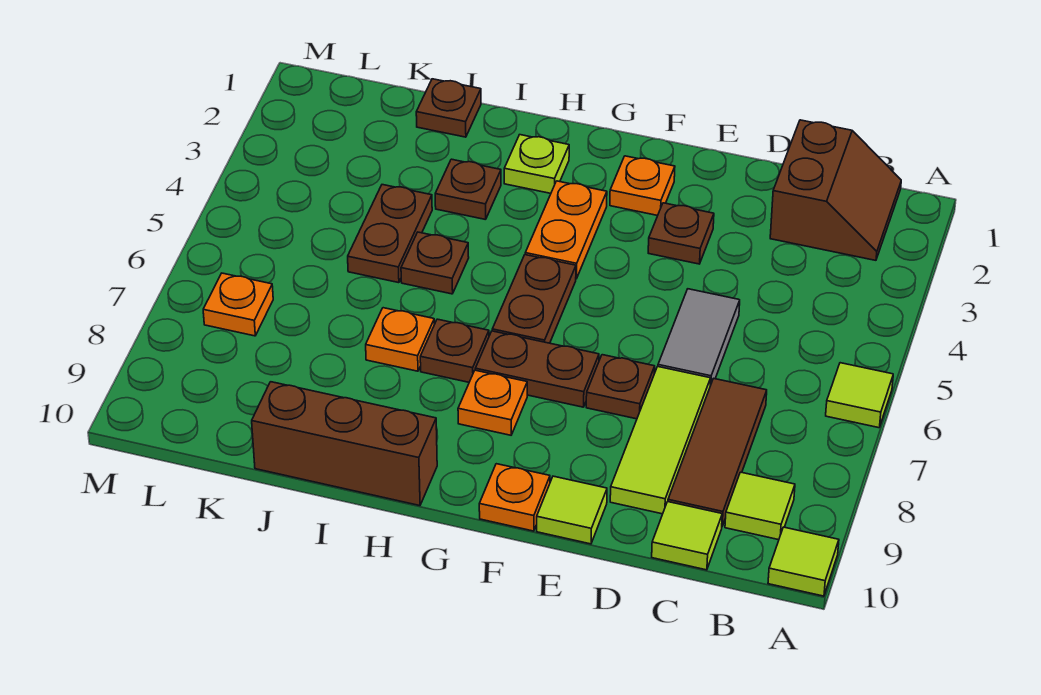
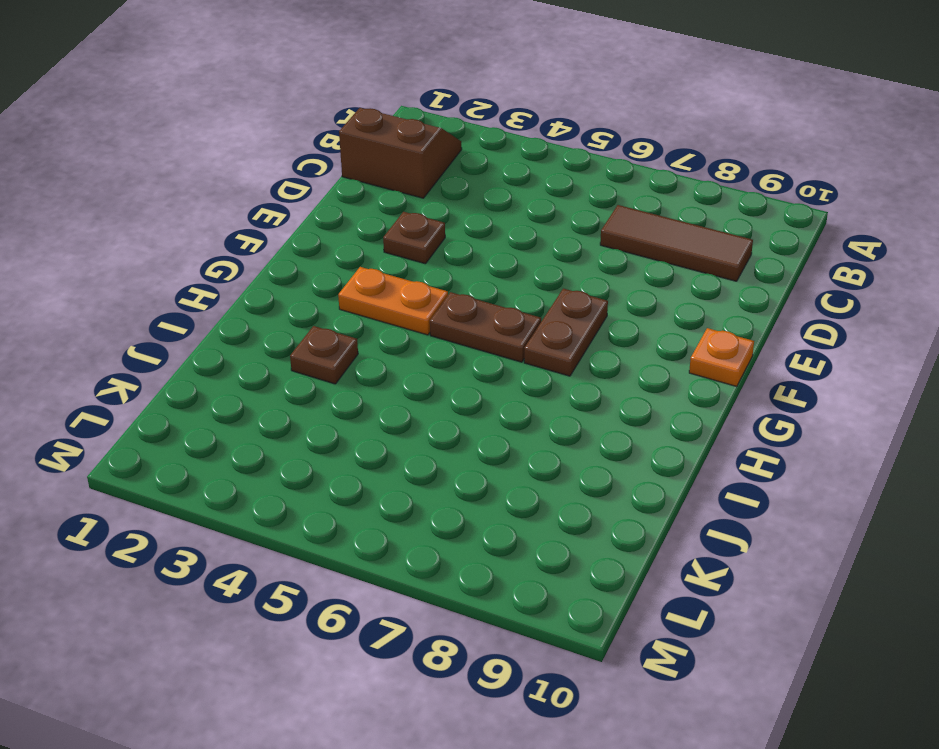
none -> lime tile A6 level 1
none -> lime tile A10 level 1
none -> lime tile B9 level 1

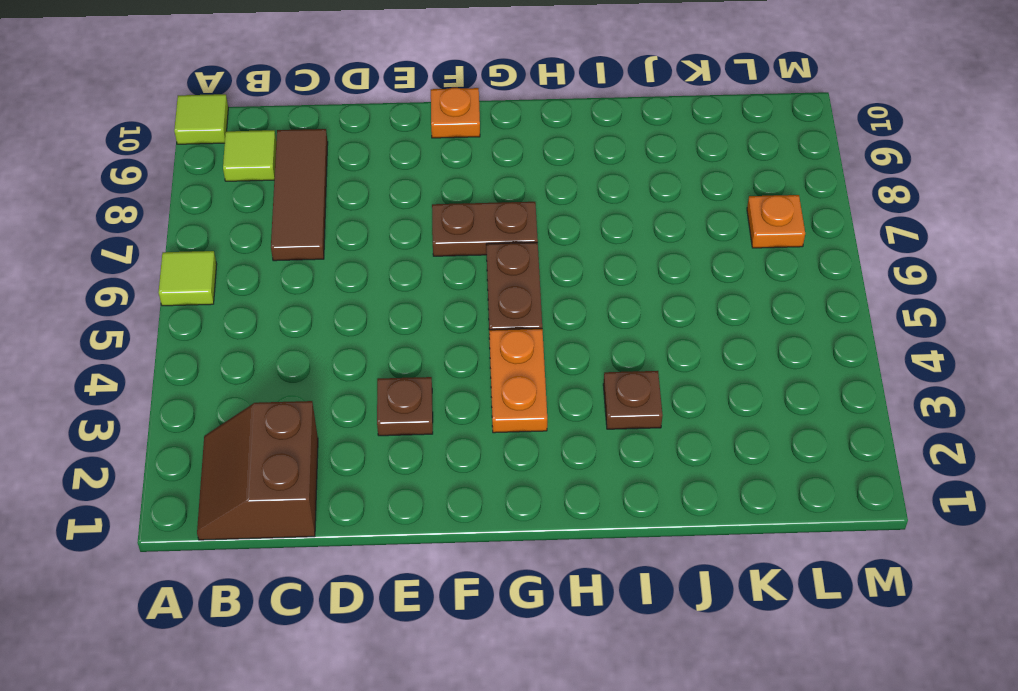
none -> lime tile C10 level 1
none -> grey tile D5:D6 level 1
none -> lime tile D7:D9 level 1

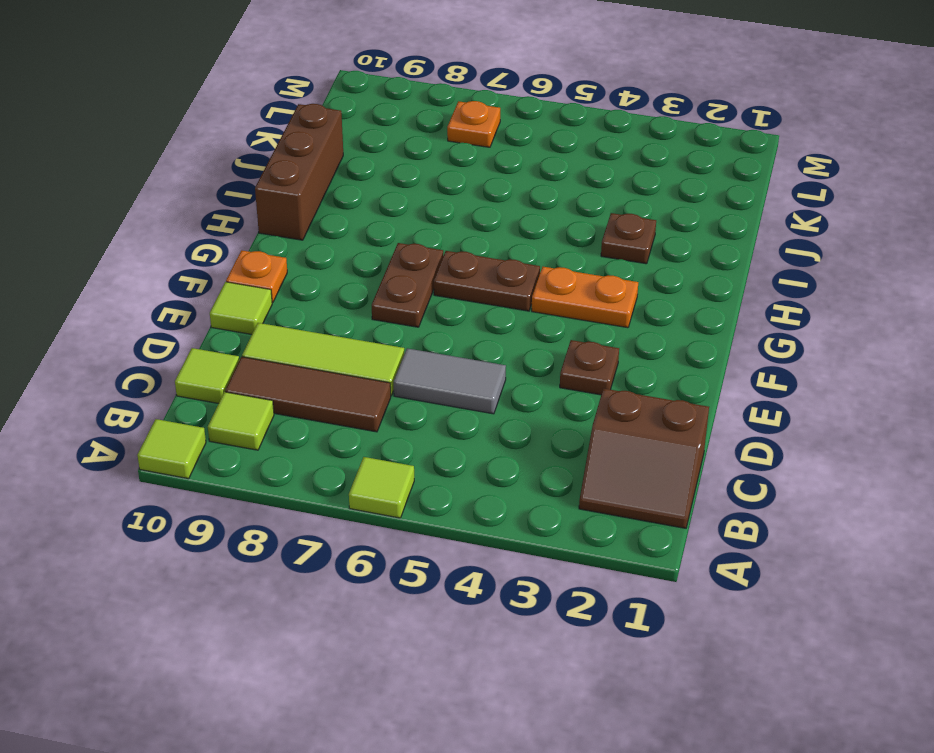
none -> brown plate E7 level 1
none -> orange plate F2 level 1
none -> orange plate G8 level 1

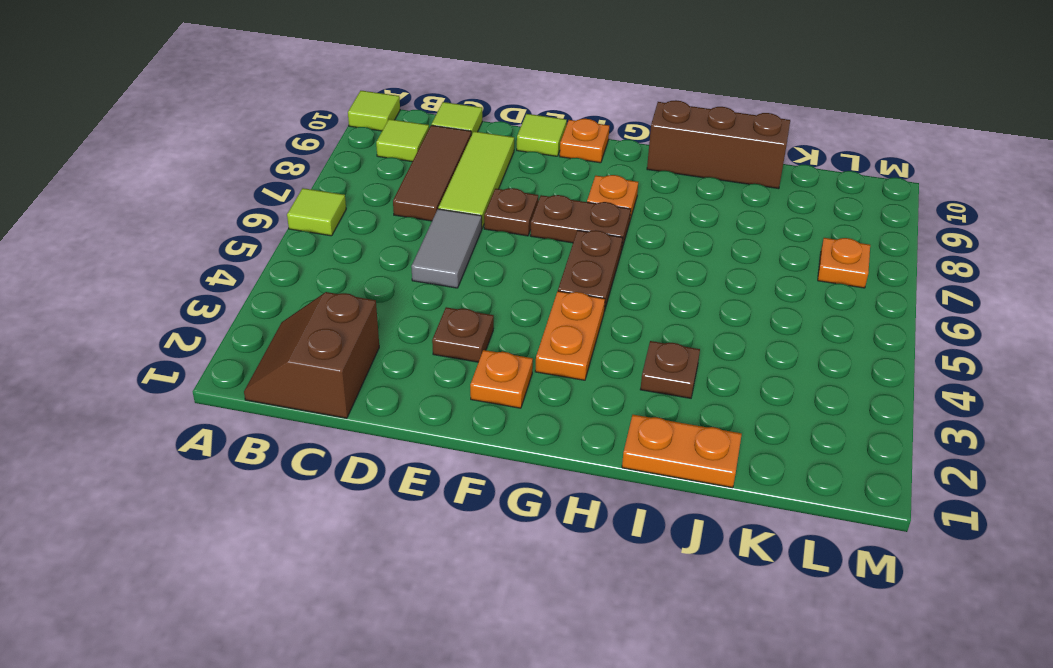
orange plate I1:J1 level 1 -> brown plate J1 level 1
none -> lime plate H2 level 1
none -> brown plate H7 level 1
none -> brown plate I5 level 1

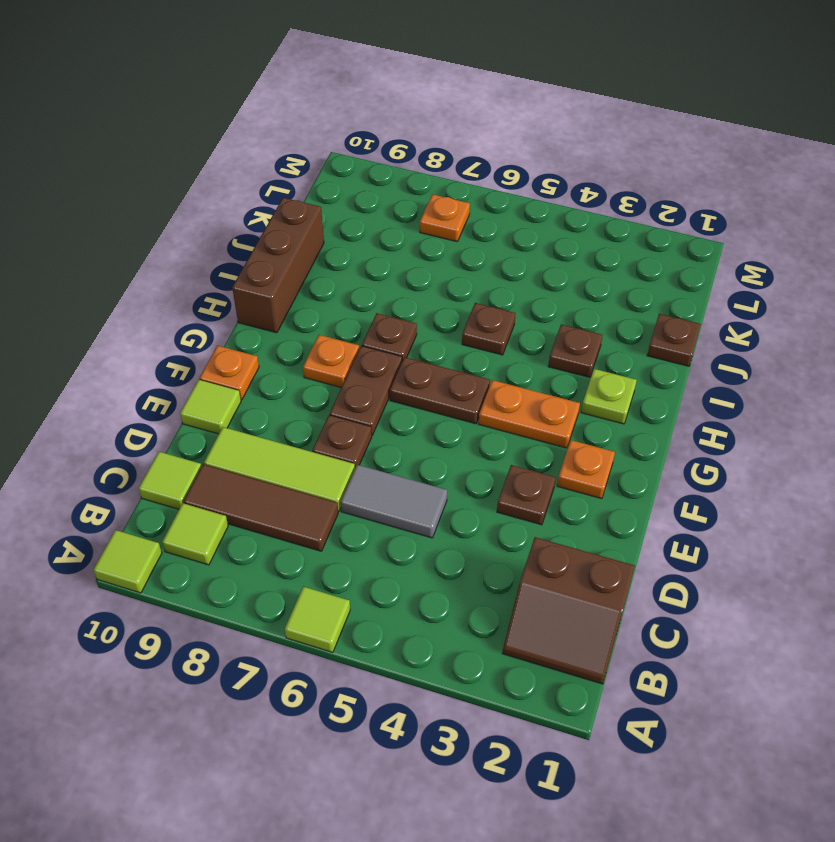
none -> orange plate I7 level 1
none -> brown plate J4:J5 level 1

